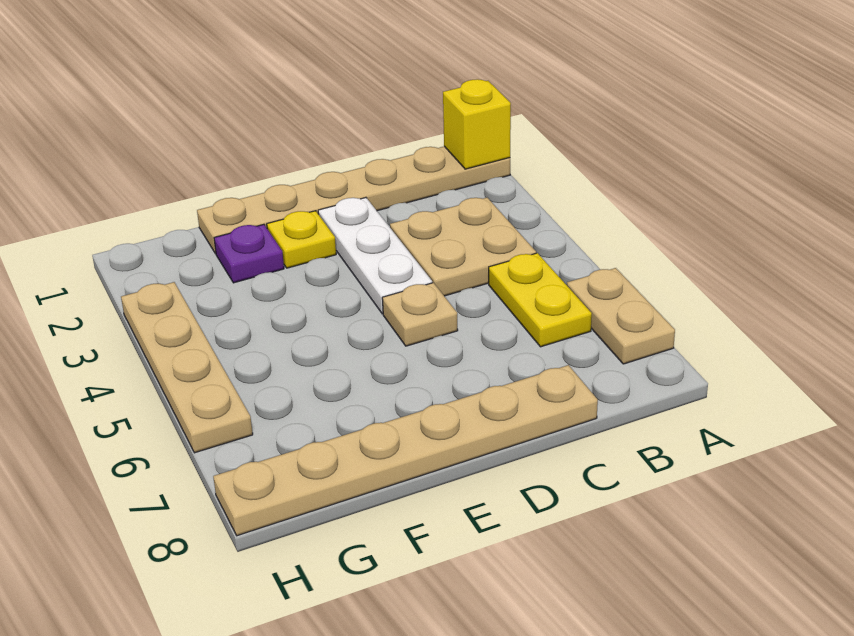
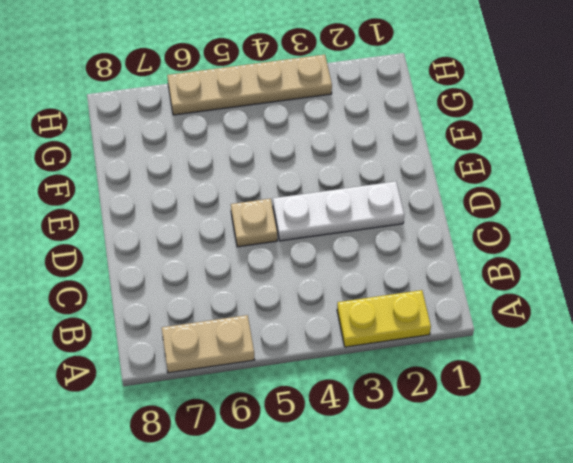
yellow plate A2:A3 level 1 -> yellow plate B5:B6 level 1
none -> tan plate A1:F1 level 1
none -> tan plate B3:C4 level 1

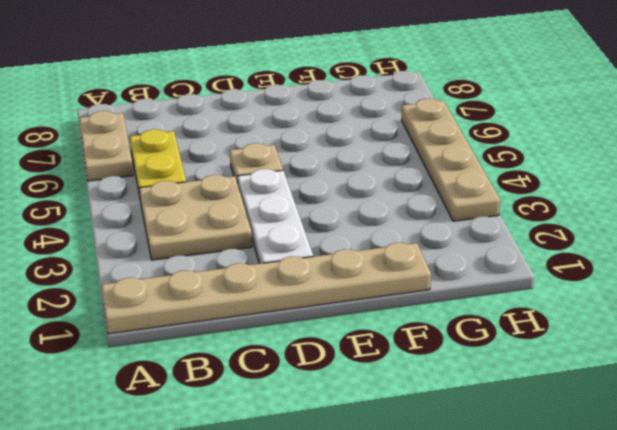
none -> tan plate C8:H8 level 1
none -> yellow plate E2 level 1

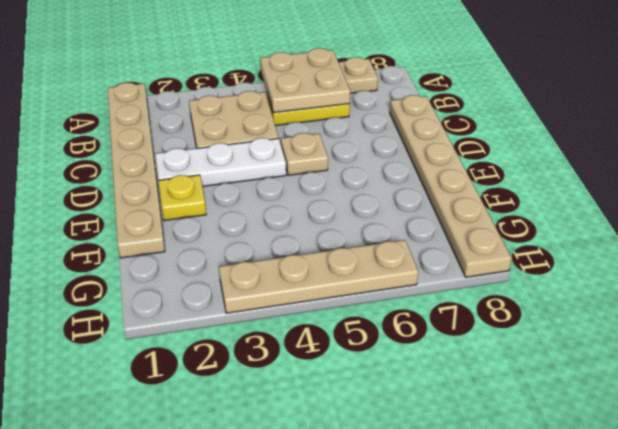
tan plate A5:B6 level 2 -> none
none -> purple plate F2 level 1
none -> yellow brick A1 level 2

